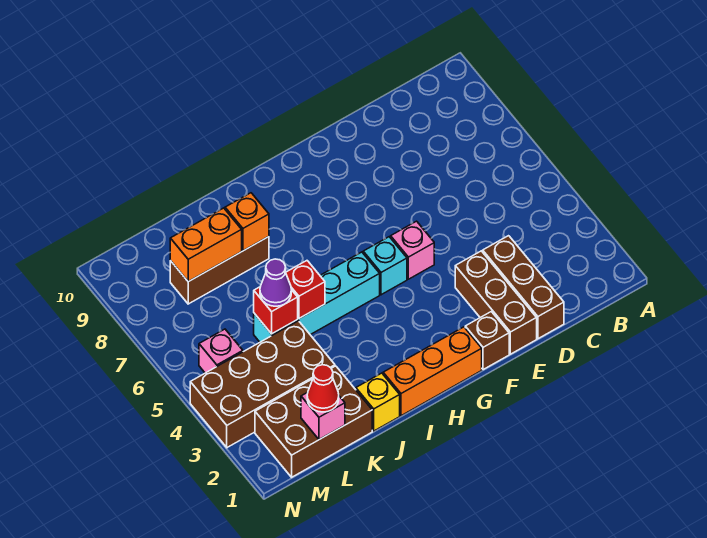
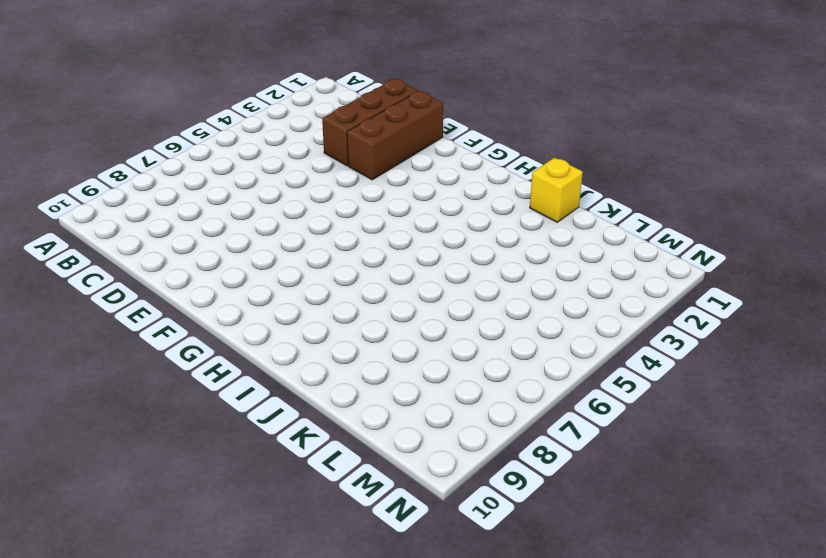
none -> brown brick F1 level 1
none -> pink brick F5 level 1
none -> orange brick G1:I1 level 1

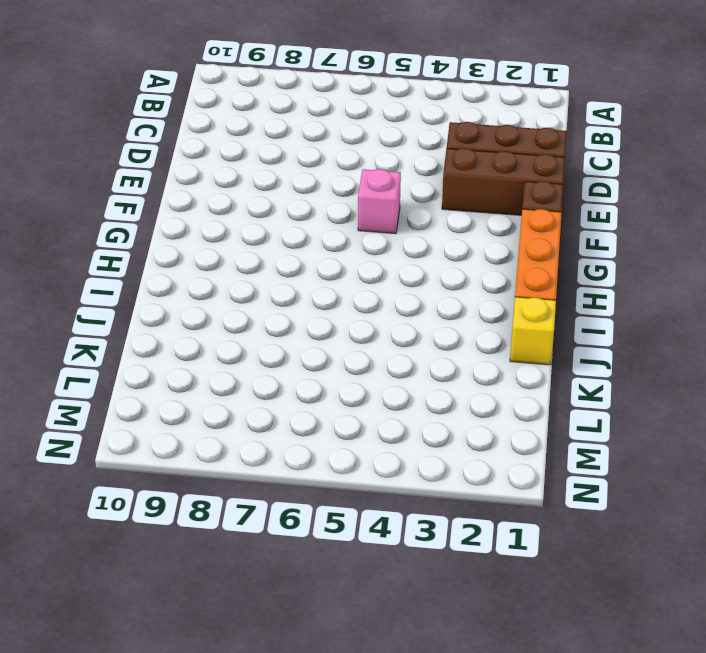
none -> cyan brick G5 level 1
none -> cyan brick H5:K5 level 1
none -> brown brick J8:L8 level 1

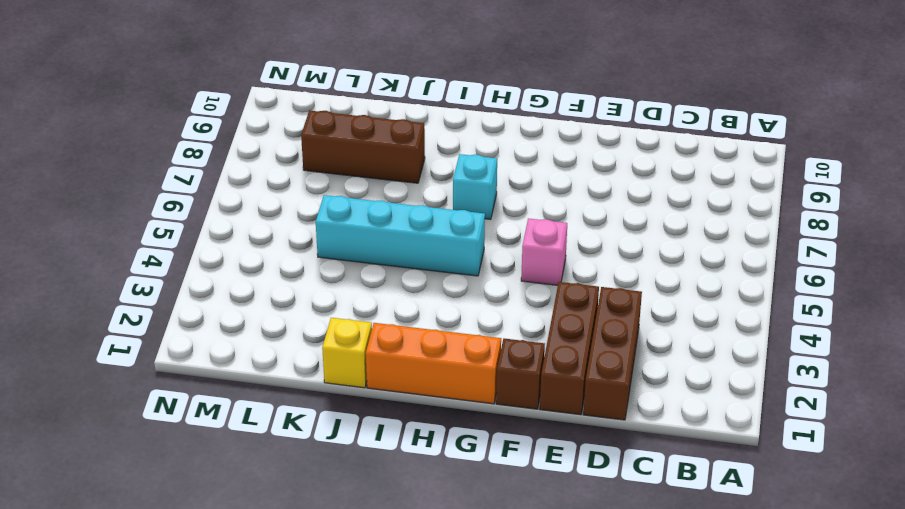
cyan brick H7 level 1 -> cyan brick G5 level 1
none -> brown brick K1:M2 level 1
none -> brown brick K3:N4 level 1
none -> pink brick M5 level 1

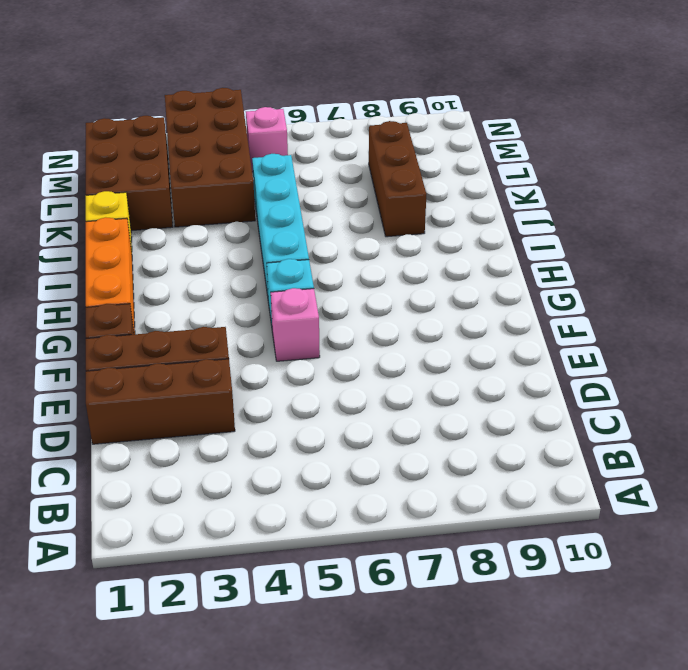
none -> red brick J5 level 2
none -> orange brick J8 level 2
none -> red brick K5 level 2

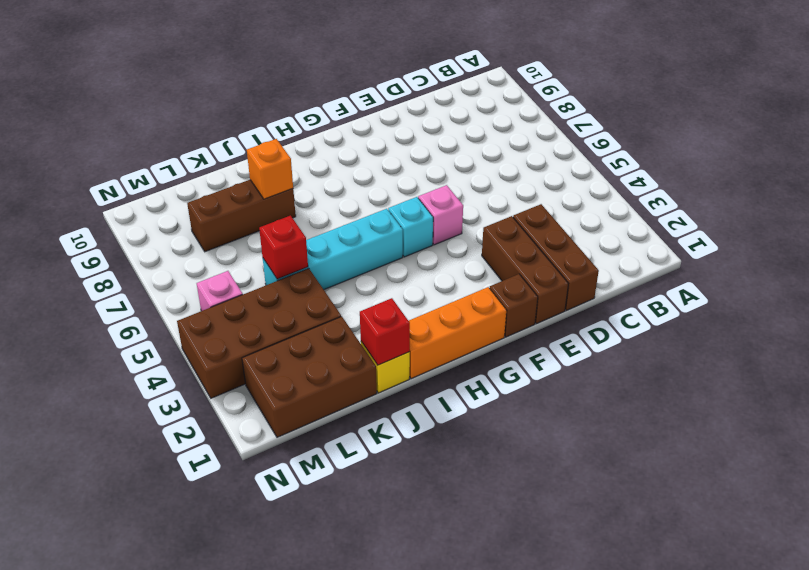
red brick J1 level 2 -> red brick J5 level 2
none -> orange brick K8:L8 level 2
none -> pink brick L1 level 2
none -> purple cone K5 level 3

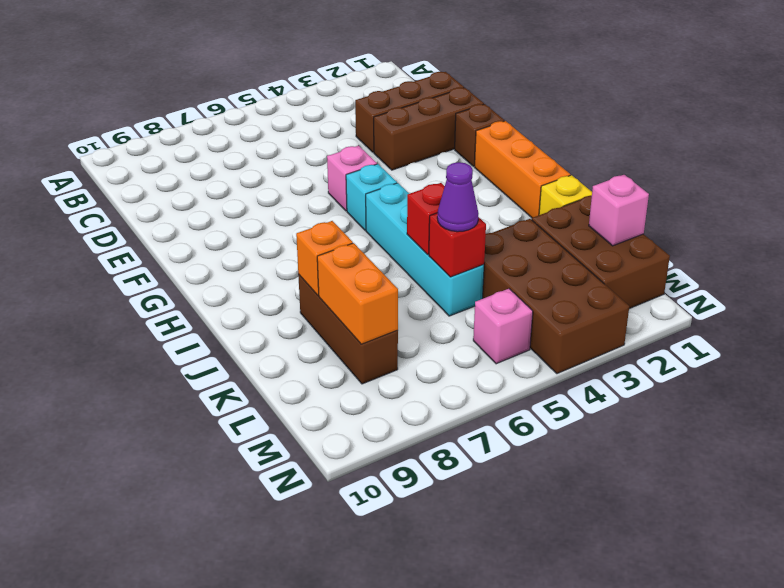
none -> red cone L1 level 3

